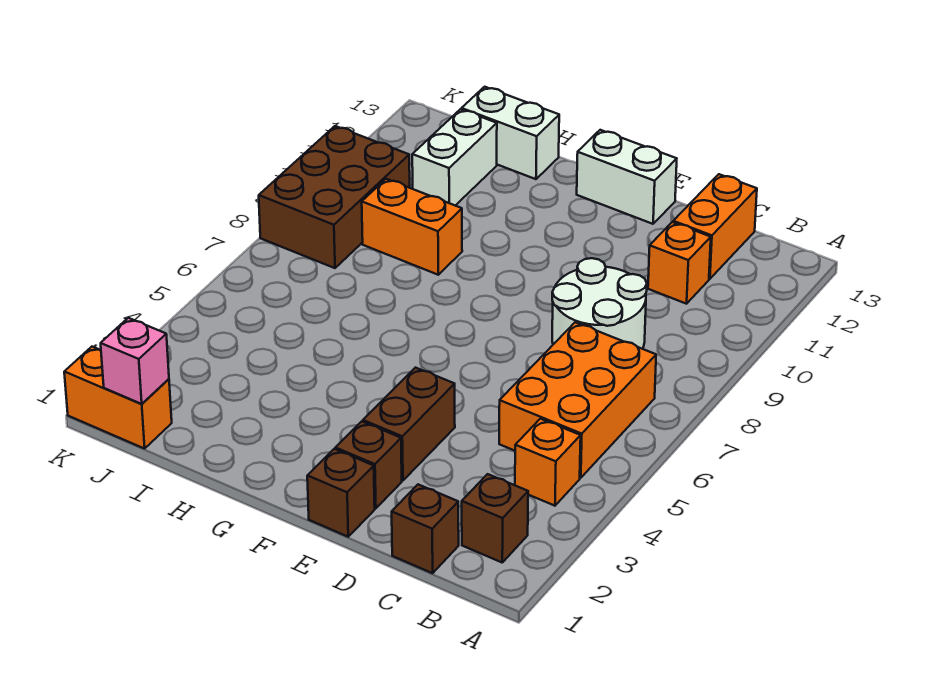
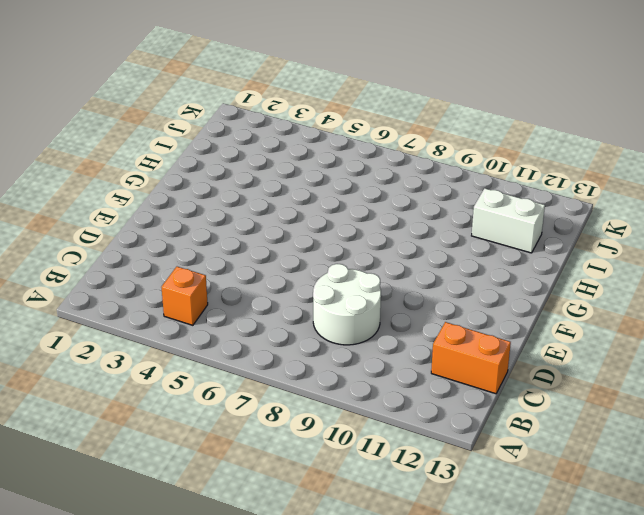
none -> brown brick B2 level 1
none -> orange brick B5:C7 level 1
none -> brown brick C1 level 1

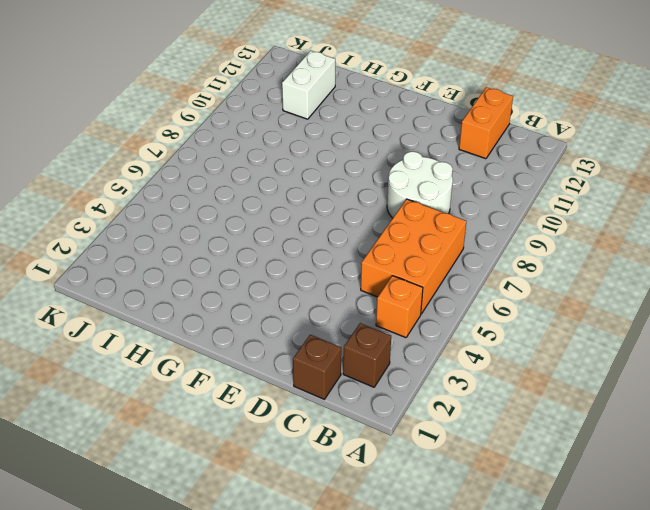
none -> orange brick C11 level 1
none -> brown brick E1 level 1
none -> brown brick E2 level 1

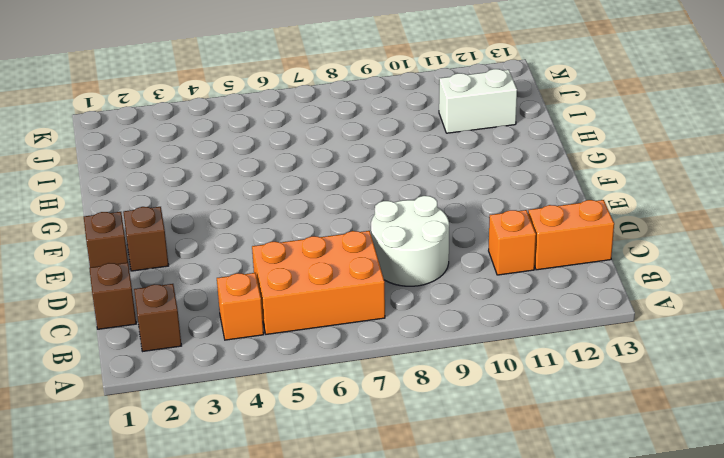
none -> brown brick E3:E4 level 1
none -> white brick E13:F13 level 1
none -> orange brick H9:I9 level 1

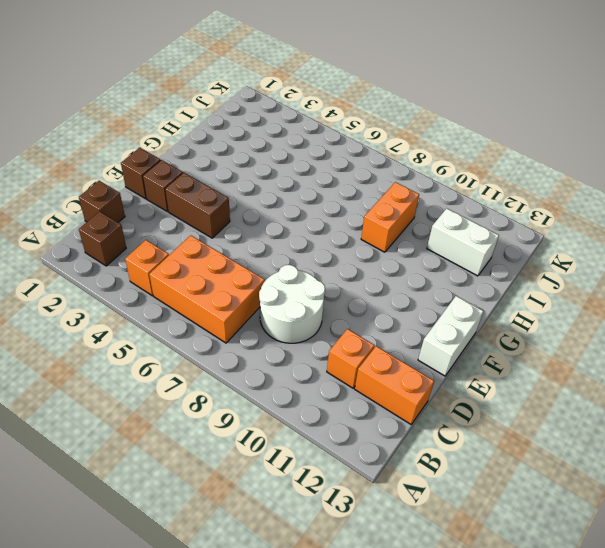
none -> white brick H13:I13 level 1
none -> orange brick J1:K1 level 1
none -> brown brick J8:K10 level 1

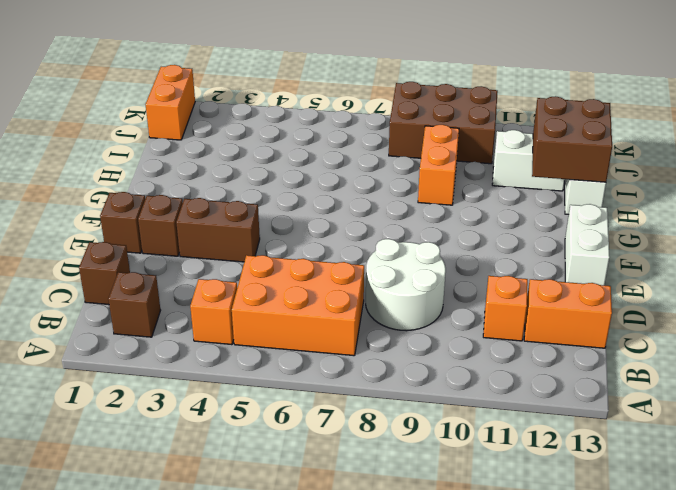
brown brick H12:I13 level 2 -> none
none -> pink brick J1 level 2

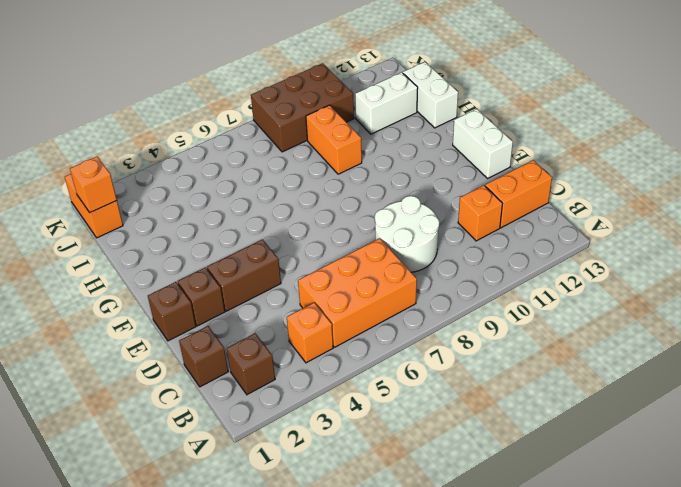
orange brick J1 level 2 -> pink brick J1 level 2

